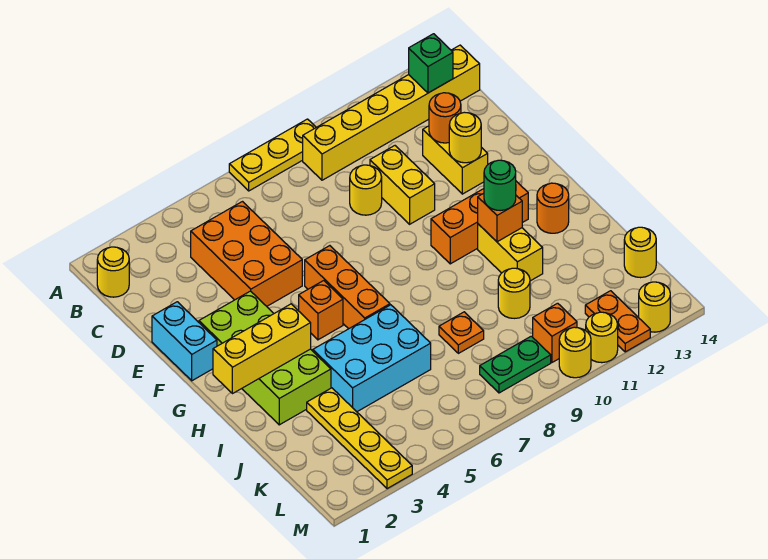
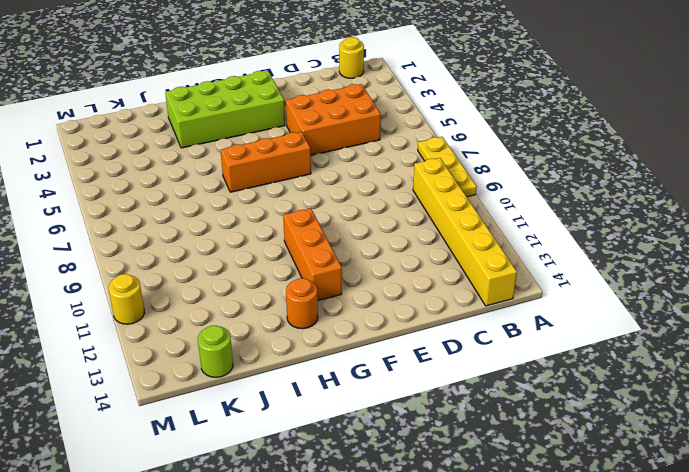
lime round brick K14 level 1 -> yellow round brick K14 level 1
none -> yellow round brick D9 level 1
none -> yellow brick D10:E10 level 1
none -> yellow brick D12:E12 level 1
none -> cyan brick E1:F1 level 1

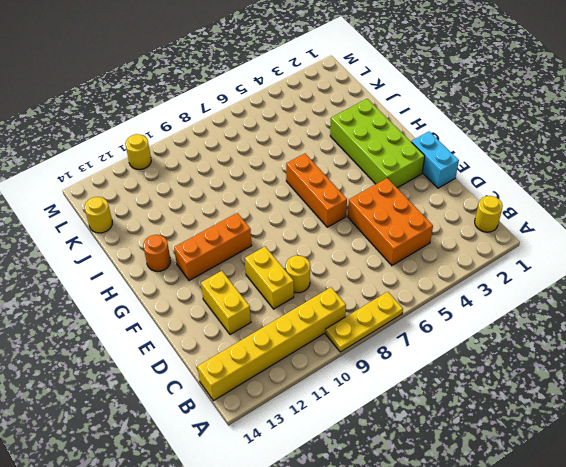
none -> orange brick G5 level 1
none -> yellow brick H11:I11 level 1
none -> cyan brick I4:J6 level 1
none -> yellow plate J3:M3 level 1

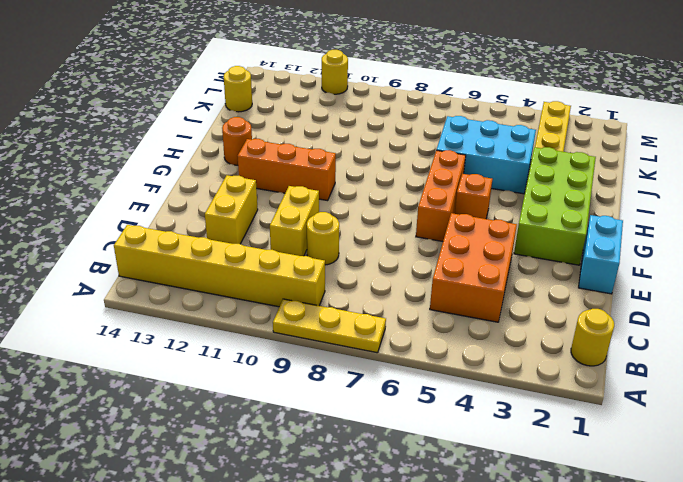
none -> yellow brick H11:I11 level 1
none -> orange plate J8 level 1
none -> yellow round brick J10 level 1
none -> green plate L8:L9 level 1

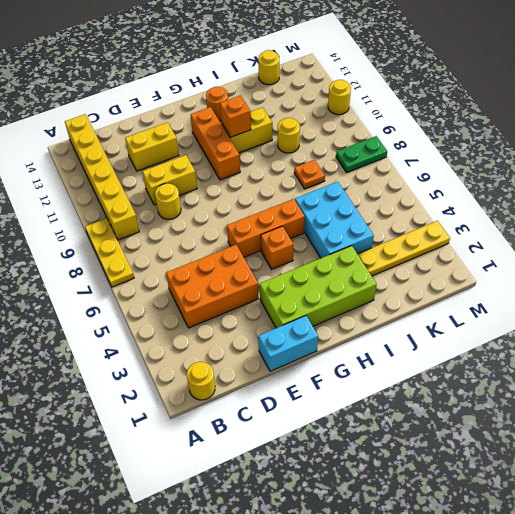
green plate L8:M8 level 1 -> green plate L8:L9 level 1
none -> orange brick L10 level 1
none -> orange plate L12:M12 level 1
none -> yellow round brick M10 level 1
none -> yellow round brick M13 level 1

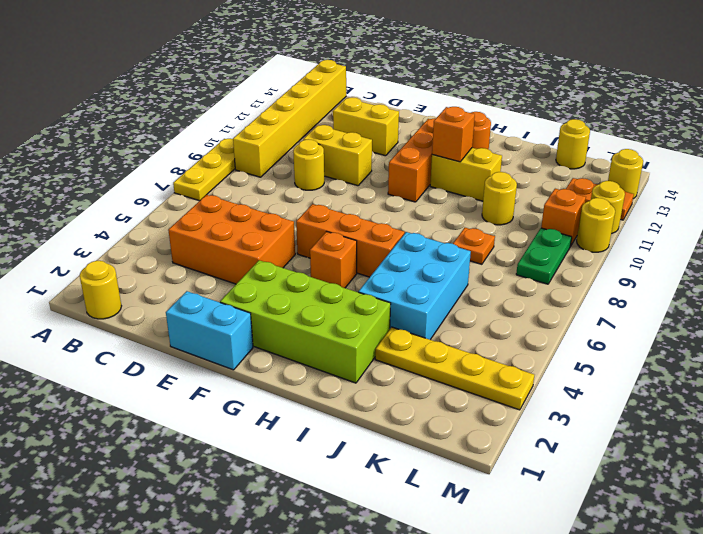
none -> green brick B13 level 2
none -> orange round brick D12 level 2
none -> yellow round brick E12 level 2
none -> yellow brick H1:H3 level 2

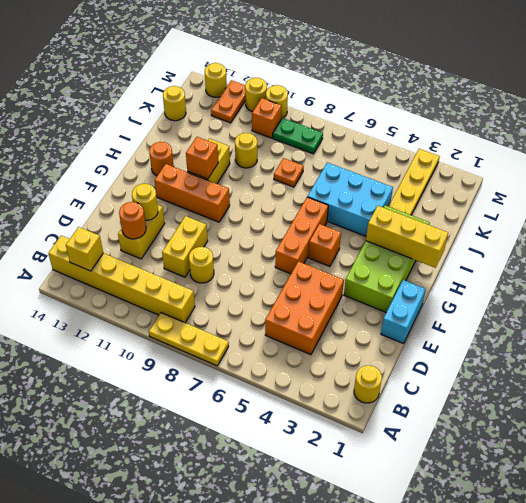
yellow brick B13 level 2 -> green brick B13 level 2
none -> green round brick H11 level 3

